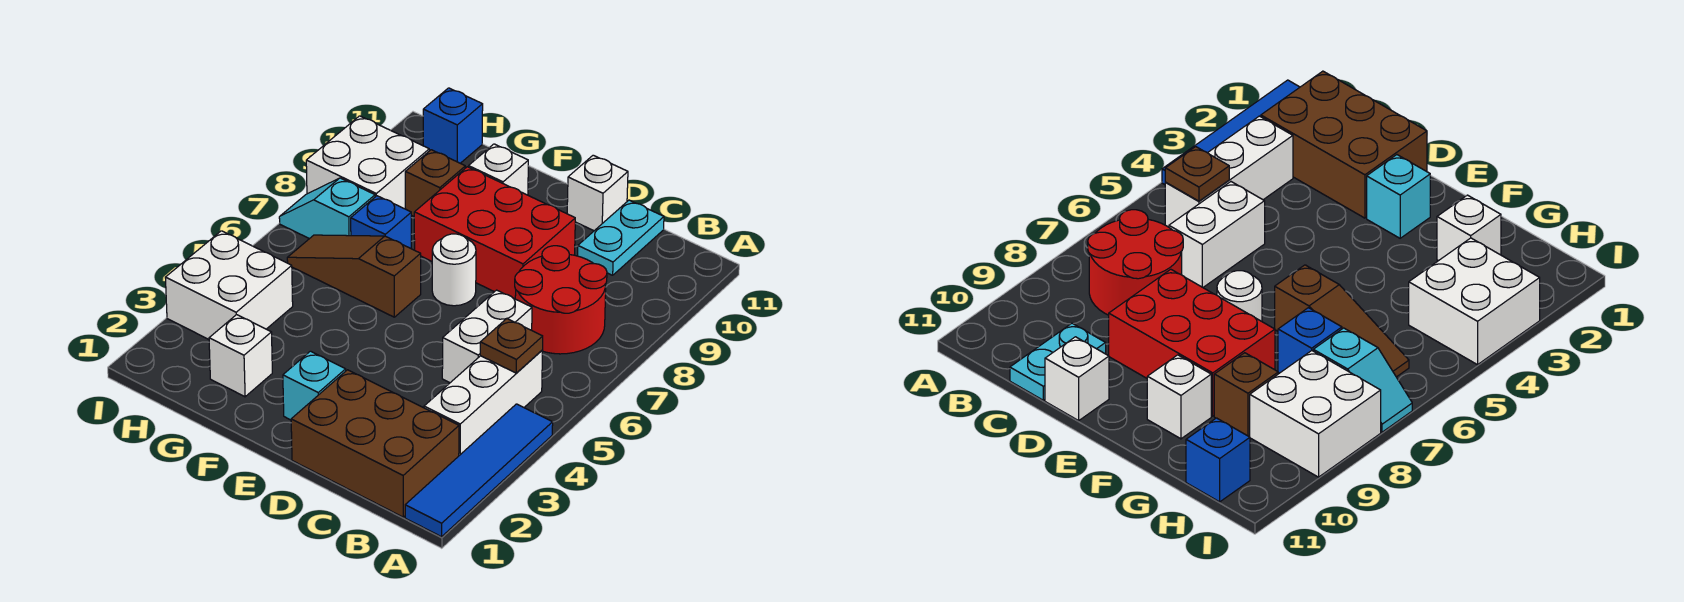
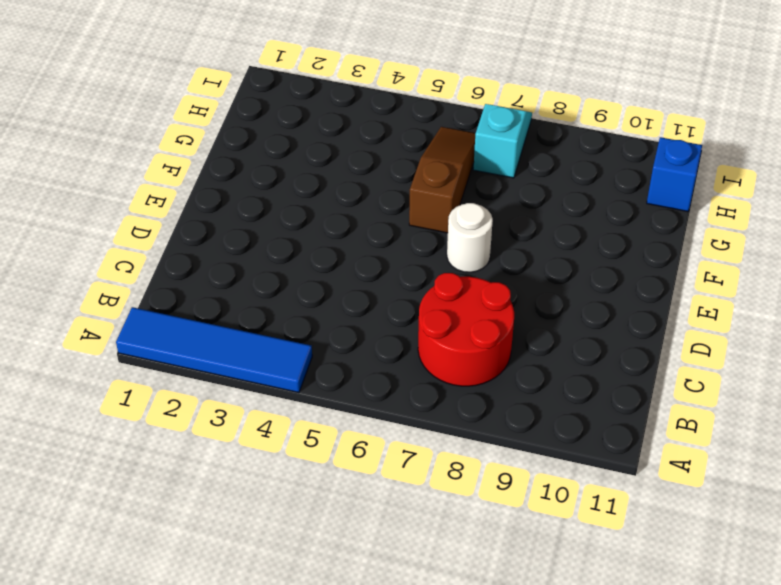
none -> brown brick B1:D2 level 1
none -> white brick B3:B5 level 1
none -> white brick C5:C6 level 1

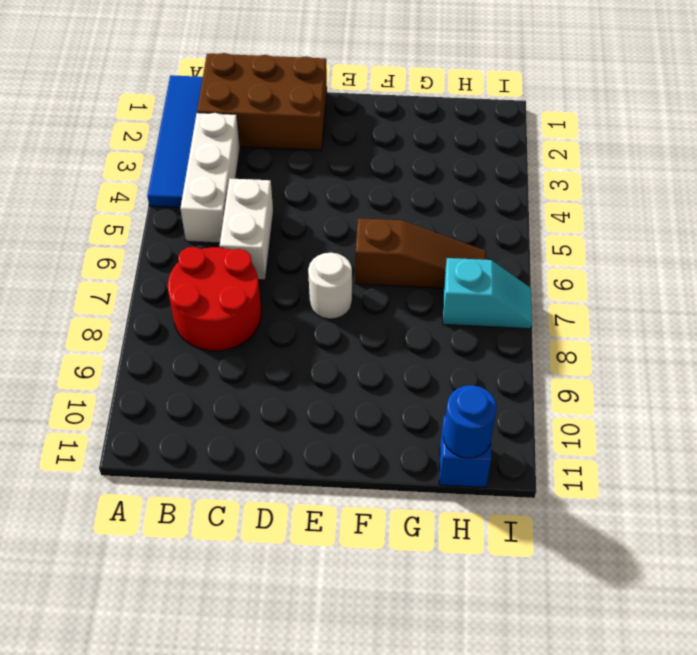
blue round brick H11 level 2 -> none
none -> cyan plate C10:C11 level 1
none -> red brick D8:F9 level 1
none -> white brick D11 level 1

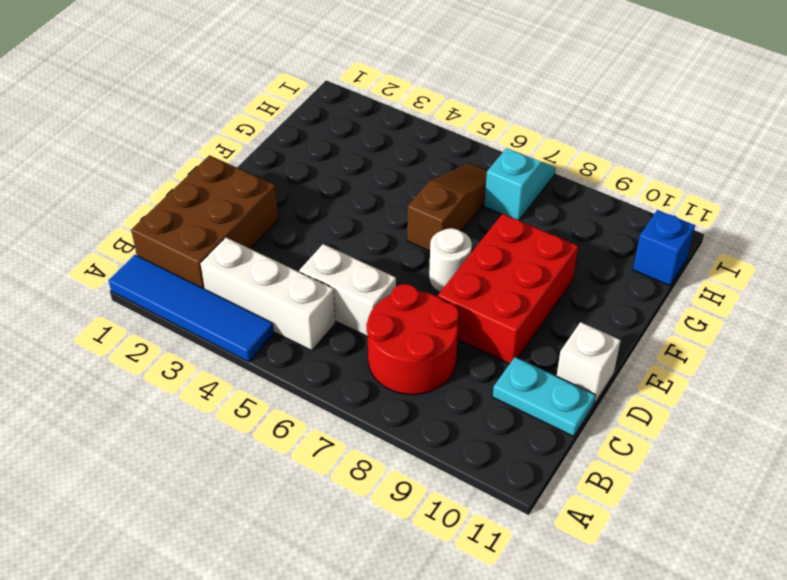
none -> cyan brick E2 level 1
none -> white brick F10 level 1
none -> white brick G2 level 1

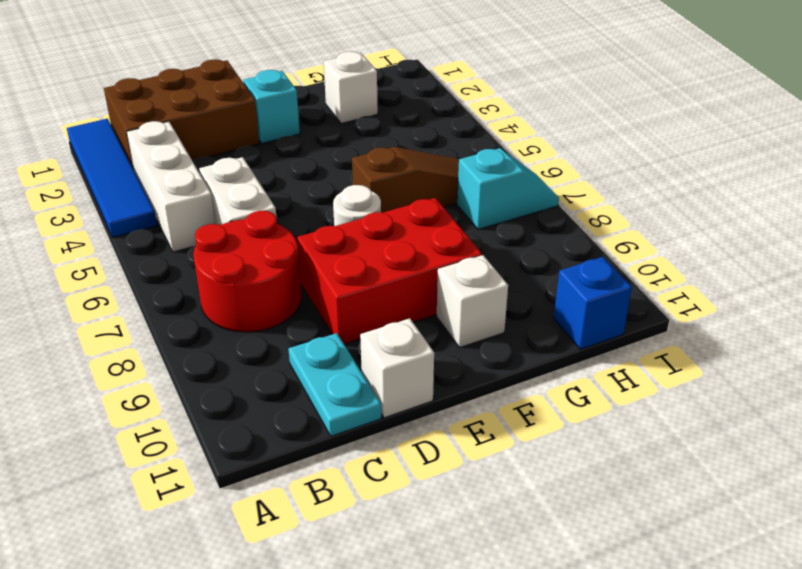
none -> blue brick G7 level 1
none -> brown brick G9 level 1
none -> white brick H3:I4 level 1

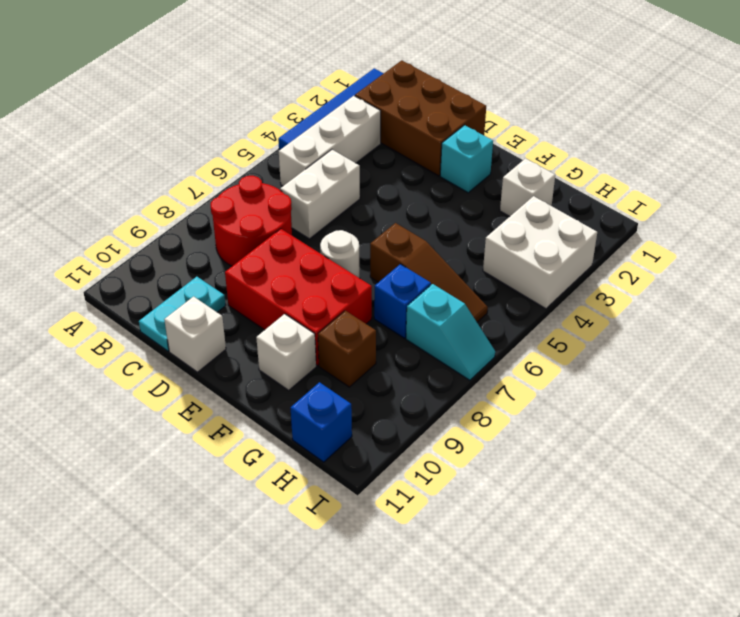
none -> white brick H8:I9 level 1
none -> brown plate B5 level 2

